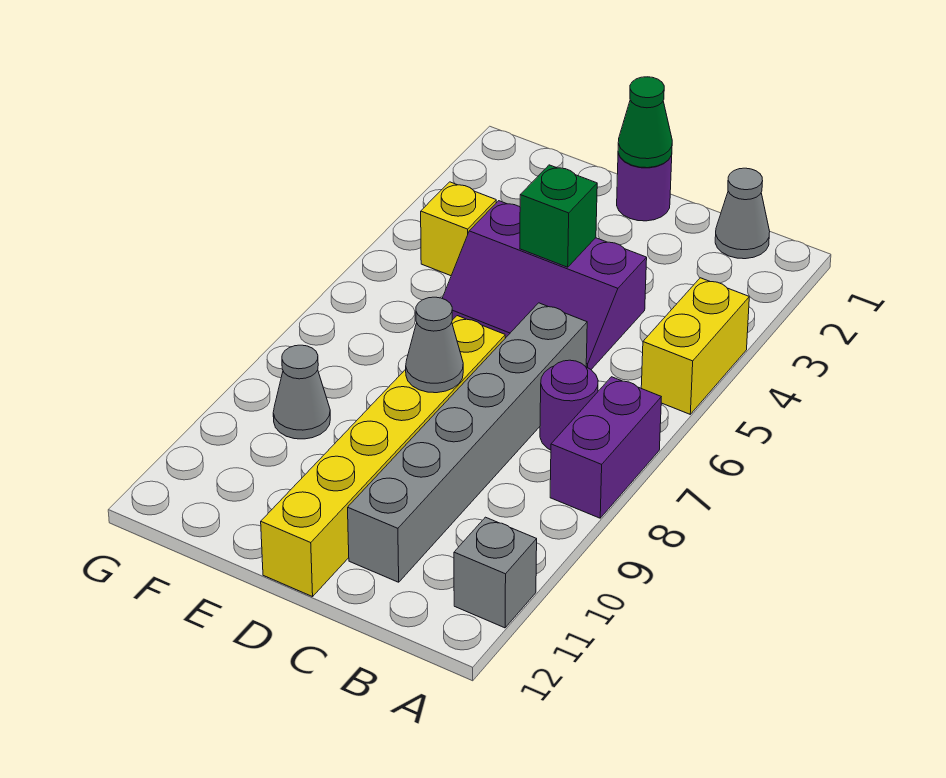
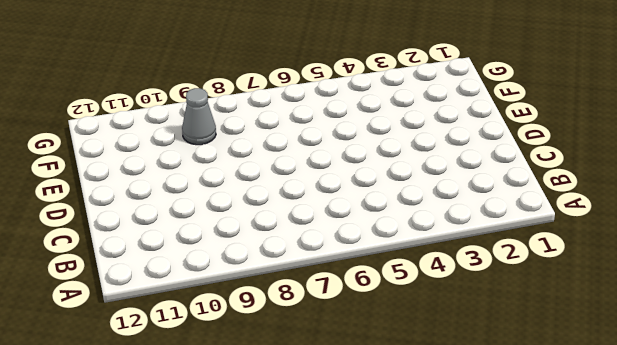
none -> yellow brick A4:A5 level 1
none -> purple brick A7:A8 level 1
none -> grey brick A11 level 1

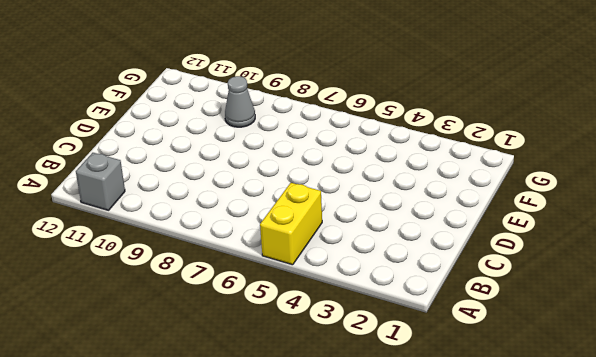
yellow brick A5:B5 level 1 -> yellow brick A4:A5 level 1
none -> purple brick A7:A8 level 1
none -> grey cone B1 level 1
none -> purple round brick B7 level 1

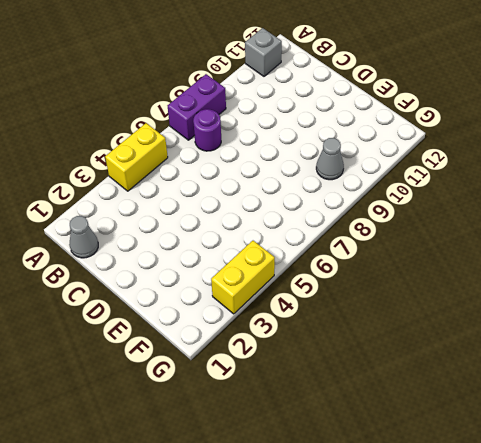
yellow brick G3:G4 level 1 -> none
none -> purple slope C4:E5 level 1 top 4
none -> grey brick C6:C11 level 1
none -> purple round brick D1 level 1

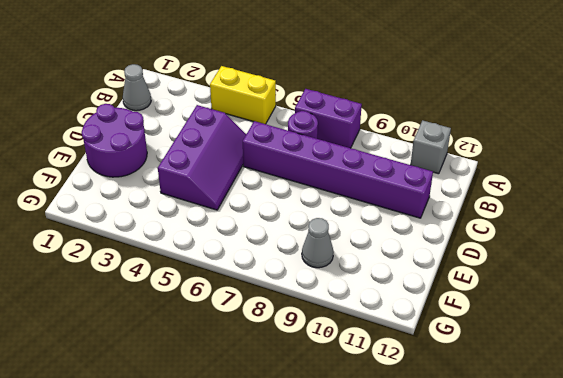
purple brick C6:C11 level 1 -> grey brick C6:C11 level 1
purple round brick D1:E2 level 1 -> purple round brick D1 level 1
none -> yellow brick D7:D12 level 1
none -> yellow brick F4 level 1
none -> green cone D1 level 2

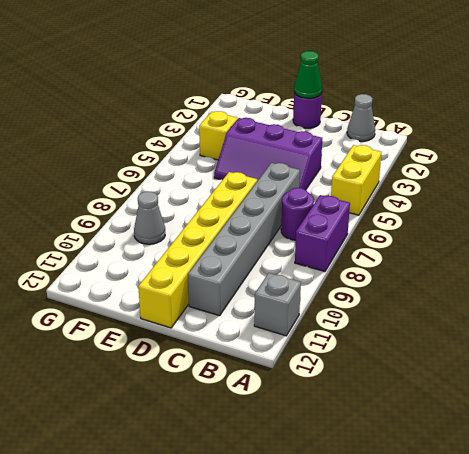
none -> green brick D4 level 2
none -> grey cone D8 level 2

